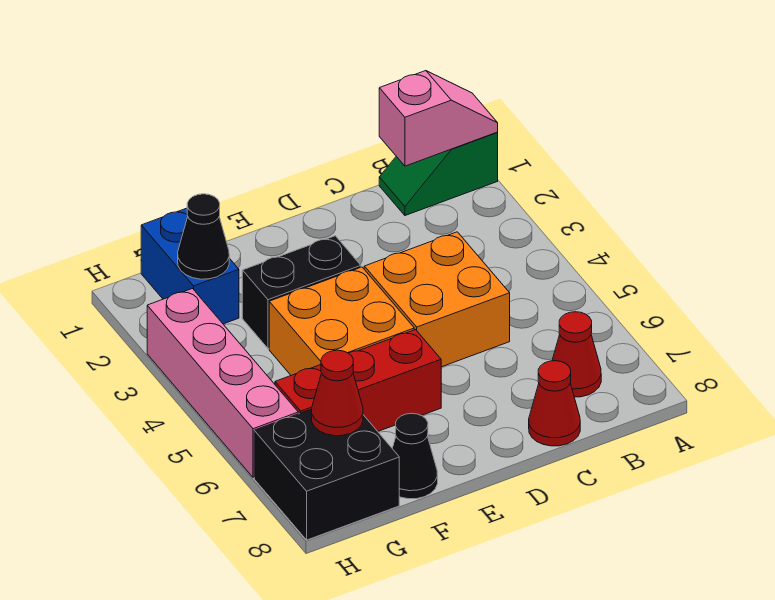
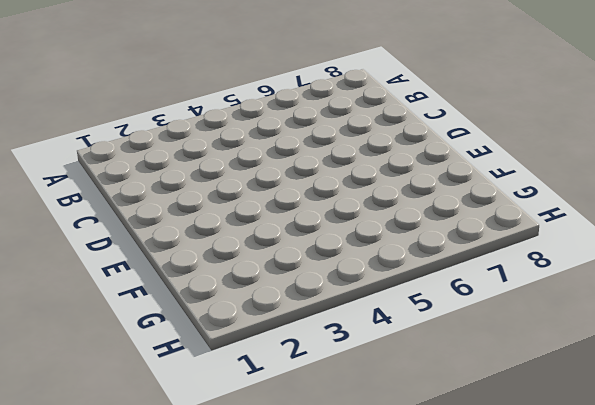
none -> green slope A1:B1 level 1 top A
none -> red cone B7 level 1
none -> orange brick C4:D5 level 1

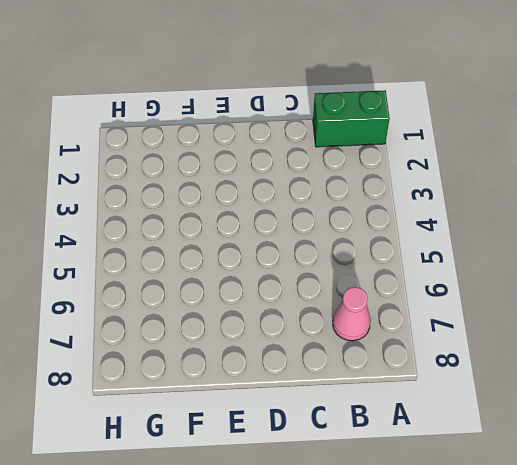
green brick A1:B1 level 1 -> green slope A1:B1 level 1 top A
pink cone B7 level 1 -> red cone B7 level 1
none -> orange brick C4:D5 level 1
none -> red cone C8 level 1
none -> black brick E3:F3 level 1

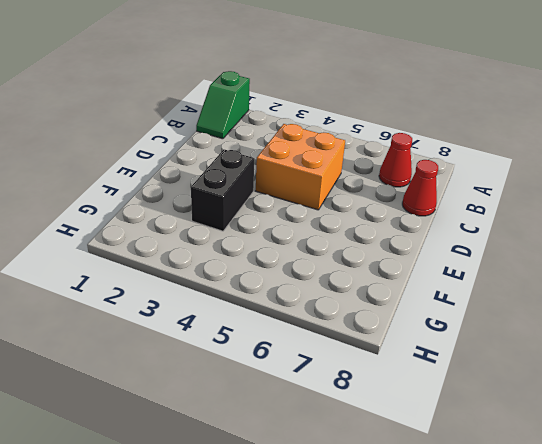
none -> orange brick E4:F5 level 1
none -> red brick E6:G6 level 1
none -> black cone F8 level 1

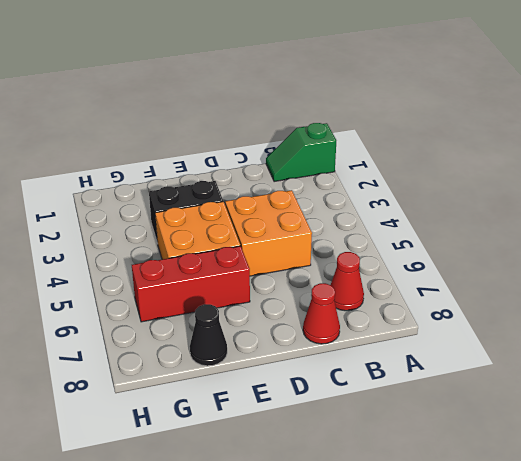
none -> blue brick G1:G2 level 1
none -> black brick G7:H8 level 1
none -> pink brick H3:H6 level 1

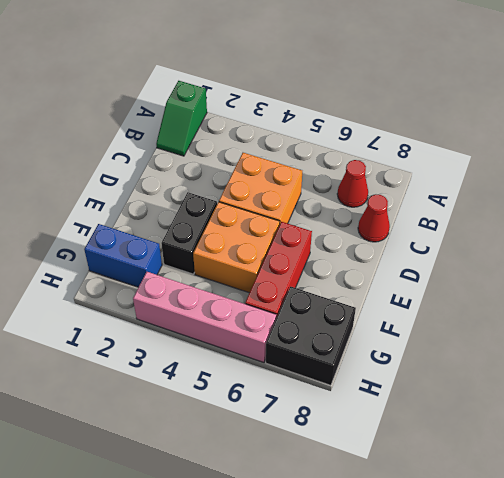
none -> black cone F8 level 1
none -> pink slope A1:B1 level 2 top B
none -> black cone G2 level 2

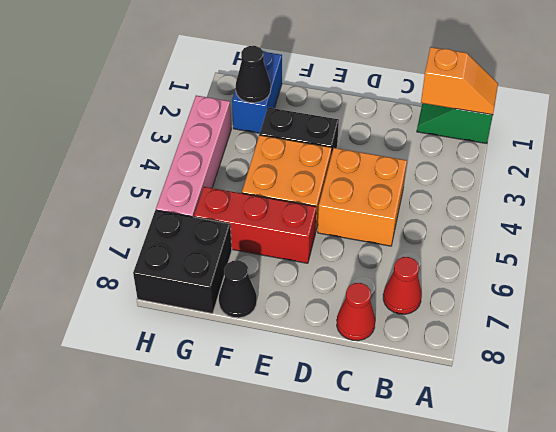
orange slope A1:B1 level 2 top B -> pink slope A1:B1 level 2 top B
none -> red cone G7 level 2

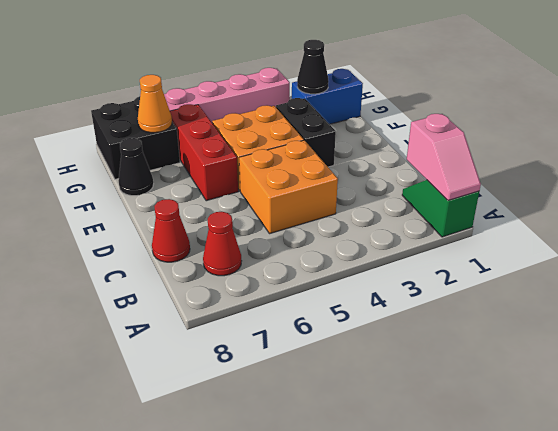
orange cone G7 level 2 -> red cone G7 level 2

